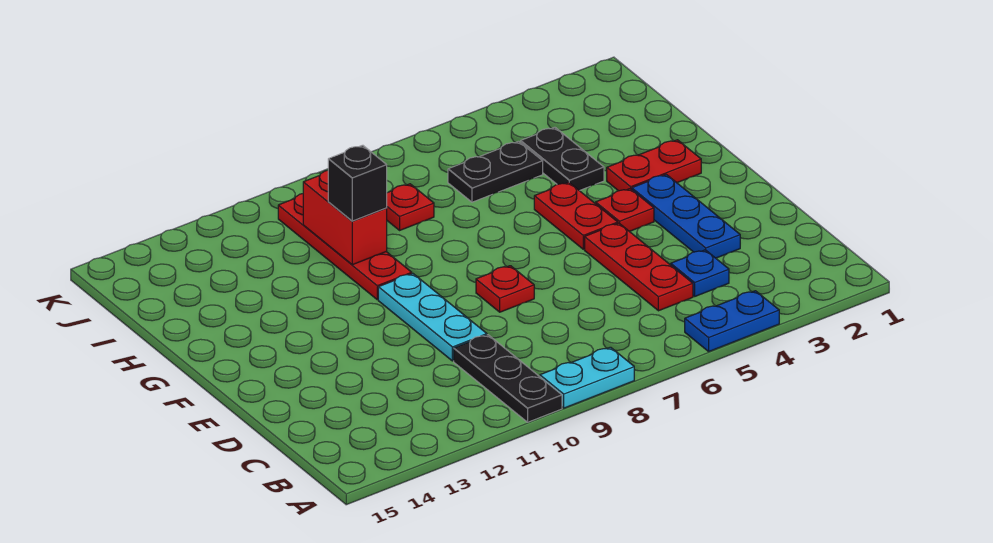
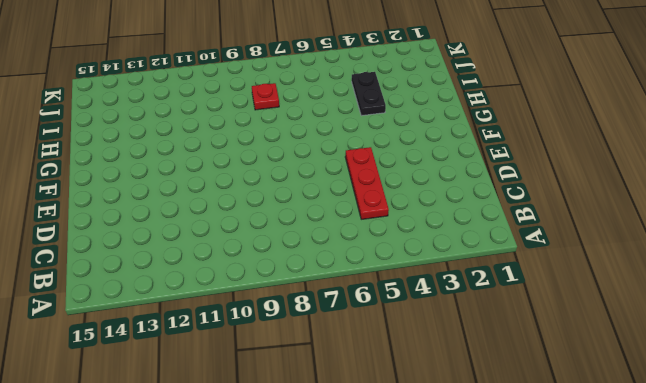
none -> blue plate A4:A5 level 1
none -> cyan plate A8:A9 level 1
none -> black plate A10:C10 level 1

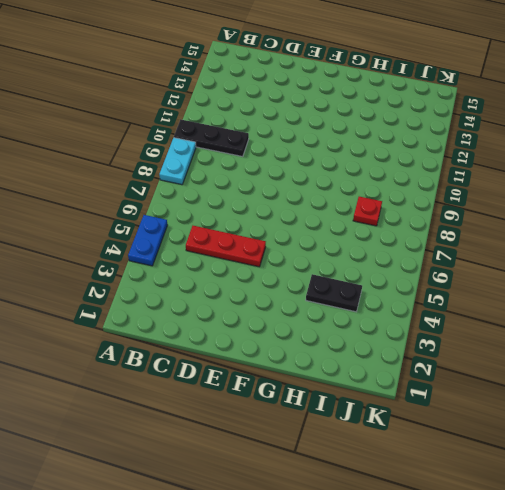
none -> blue plate C4 level 1
none -> blue plate D3:F3 level 1
none -> cyan plate D10:F10 level 1

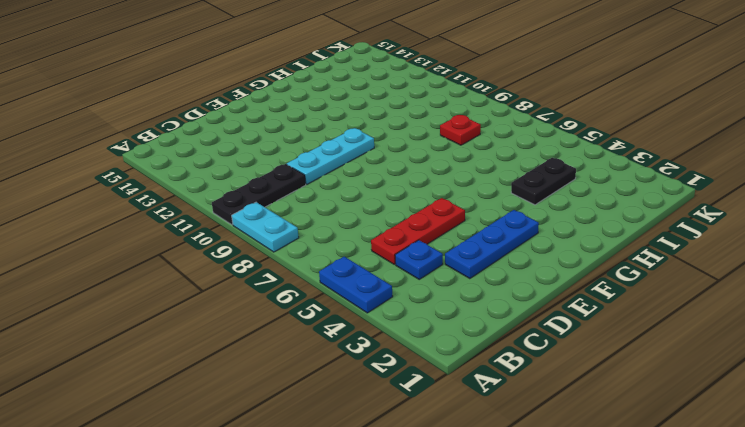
none -> red plate E8 level 1
none -> red plate F4 level 1
none -> red plate F5:G5 level 1

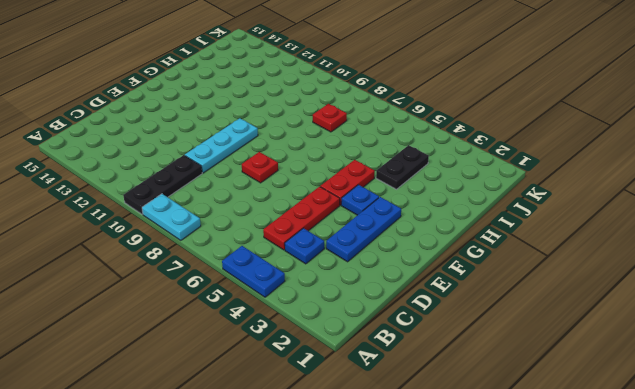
blue plate F4 level 1 -> red plate F4 level 1
none -> red plate G2:G3 level 1
none -> red plate G10:J10 level 1
none -> black plate I5:I6 level 1

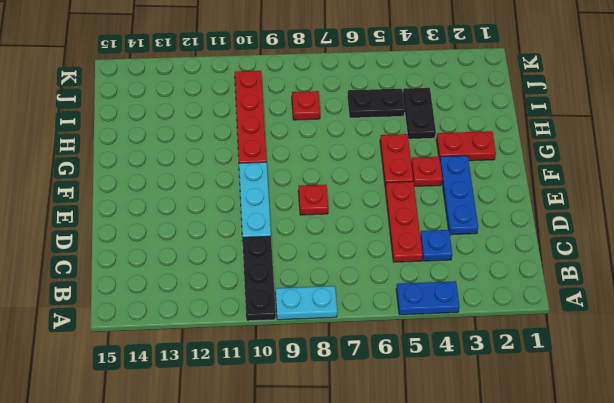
none -> red brick H10:I10 level 2
none -> black brick H10 level 3

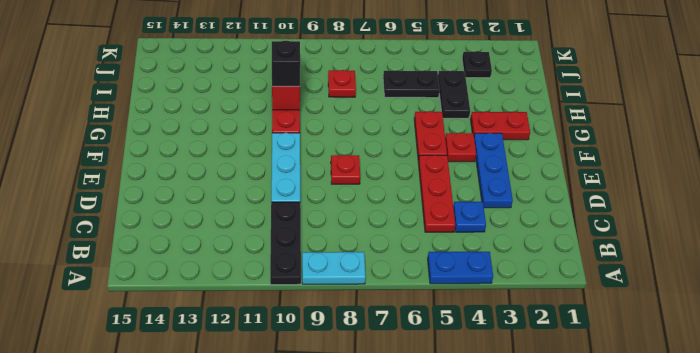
black plate J3 level 1 -> none

